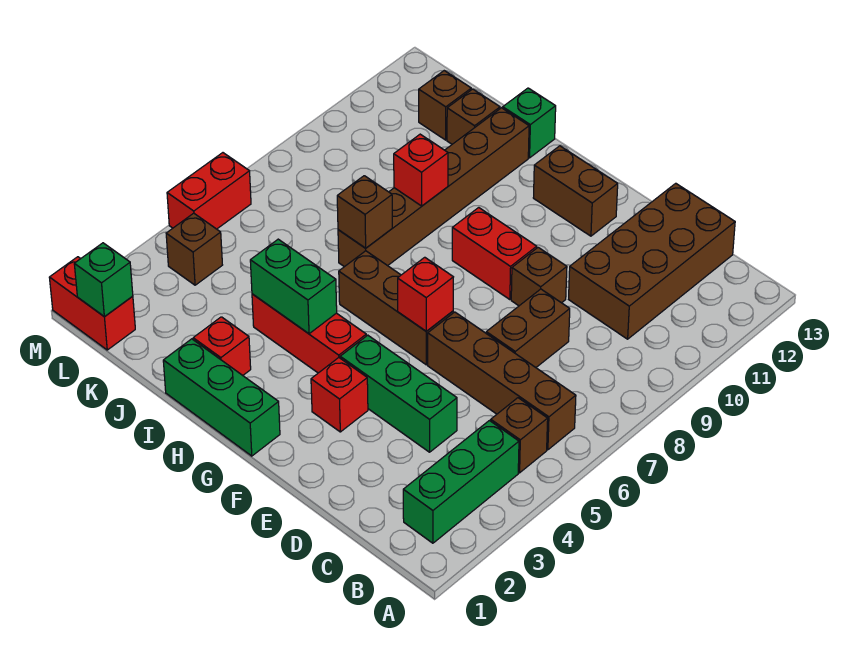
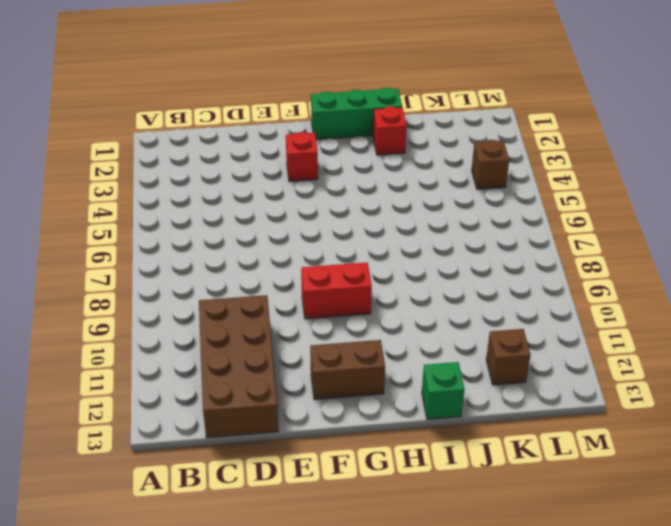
none -> green brick B2:B4 level 1
none -> brown brick B5 level 1
none -> brown brick B6:E6 level 1

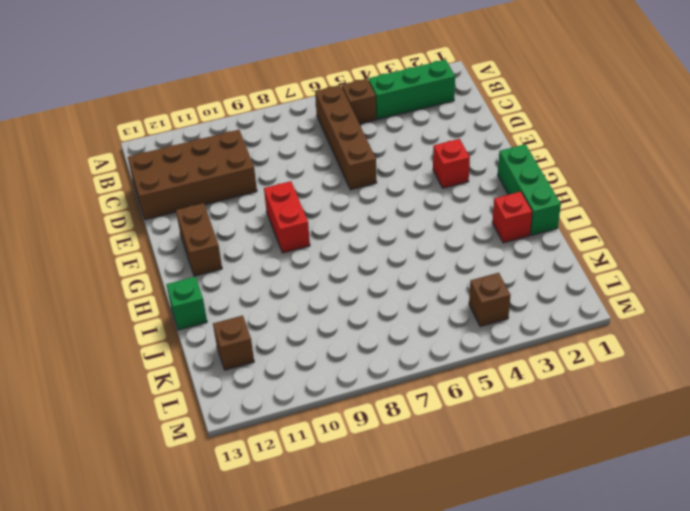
none -> green brick D4:F4 level 1
none -> brown brick D7:D8 level 1
none -> brown brick E9 level 1

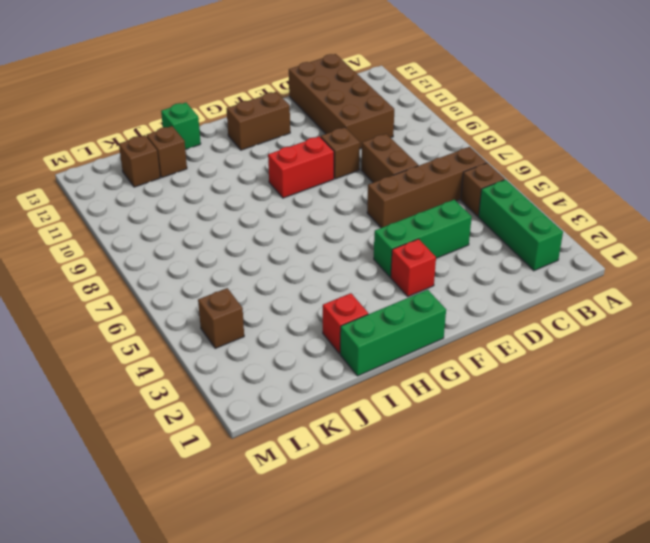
none -> brown brick F6:H6 level 1
none -> red brick G4:I4 level 1
none -> brown brick I7:I12 level 1

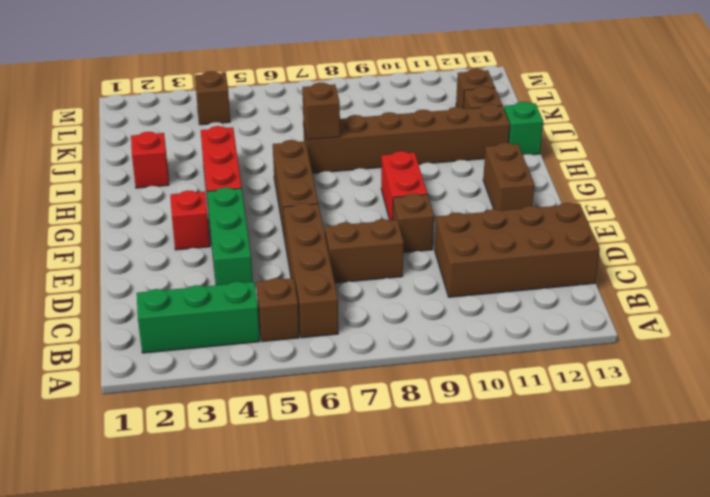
none -> green brick G1:I1 level 1
none -> red brick L1:M1 level 1
none -> red brick M5:M6 level 1

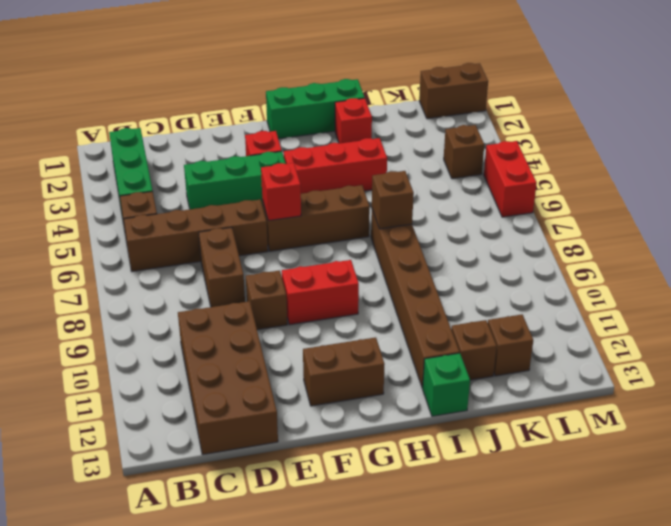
brown brick L1:M1 level 1 -> red brick L1:M1 level 1
none -> green brick H4:I4 level 2
none -> red brick I9 level 2
none -> green brick L1 level 2

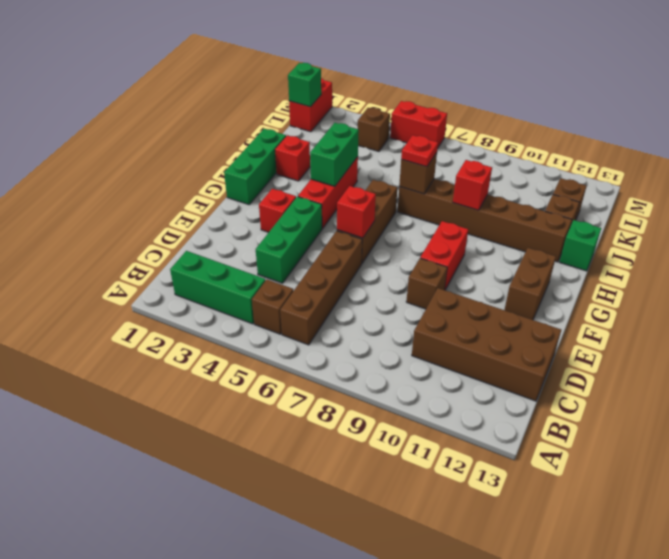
red plate I7 level 3 -> none
none -> brown brick D7:D8 level 1

